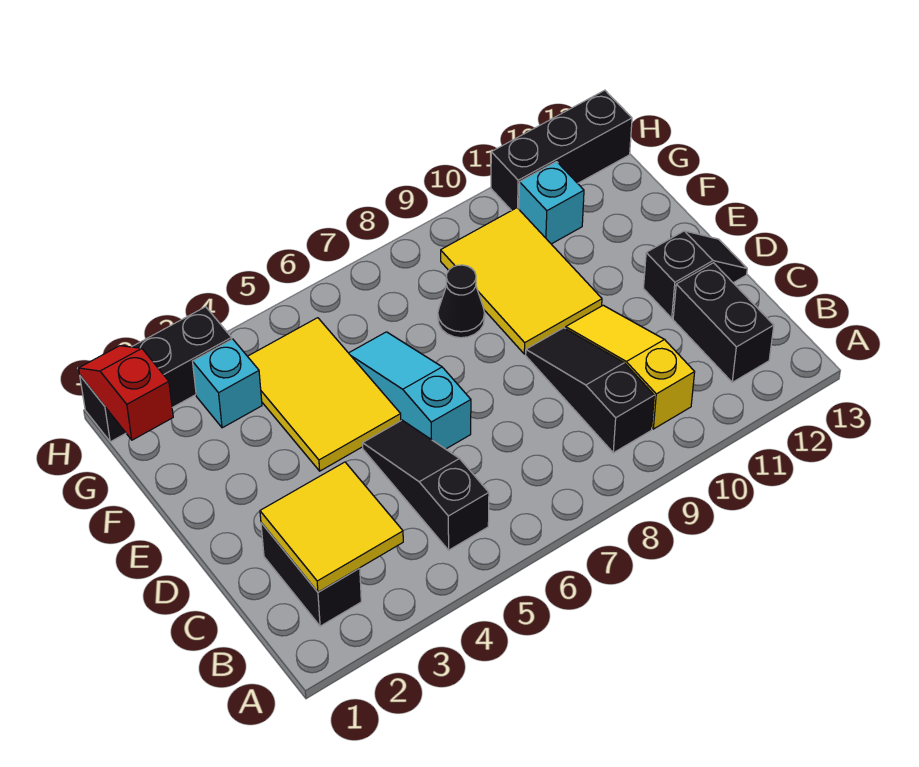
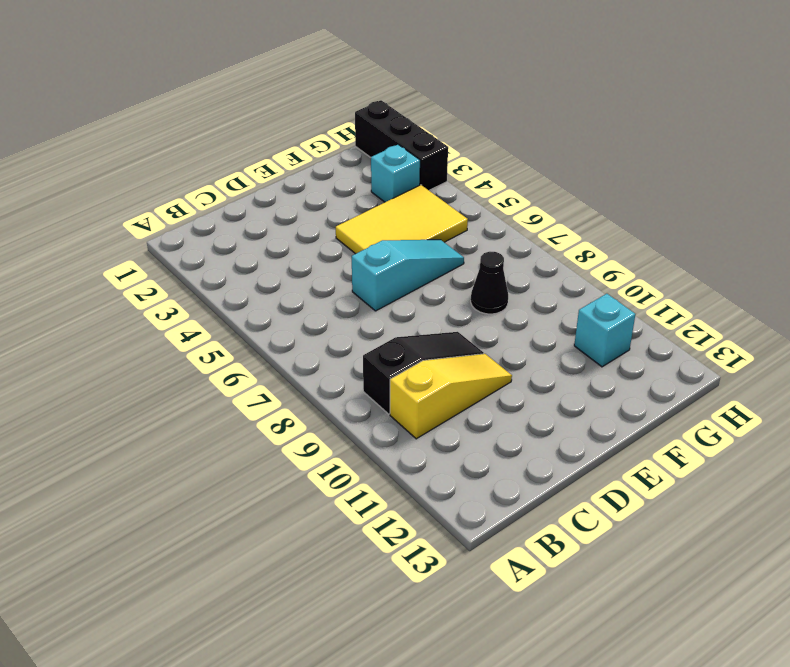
none -> black brick B2:C2 level 1
none -> black slope B5:D5 level 1 top B
none -> black brick B12:C12 level 1

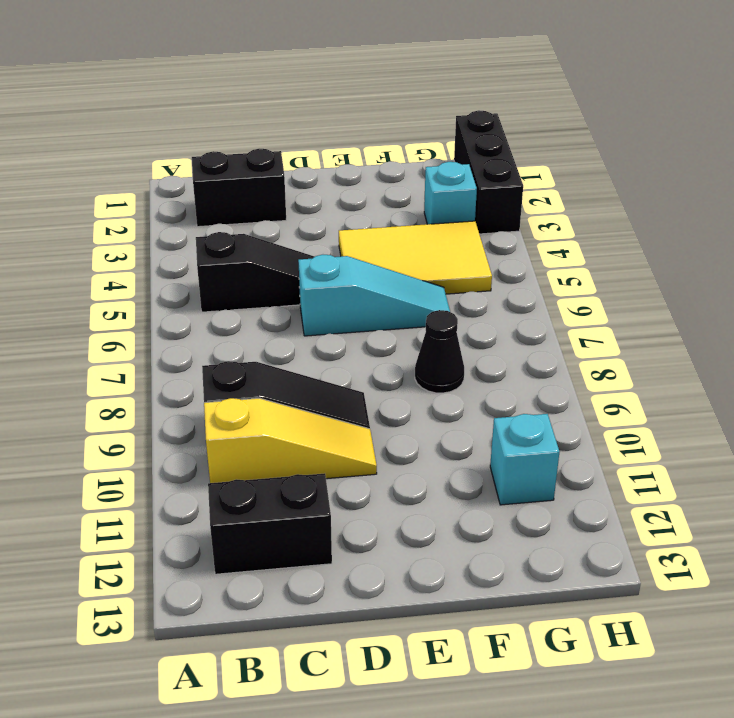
none -> black slope D12:D13 level 1 top 12
none -> yellow tile E9:G10 level 1
none -> black brick H11:H13 level 1

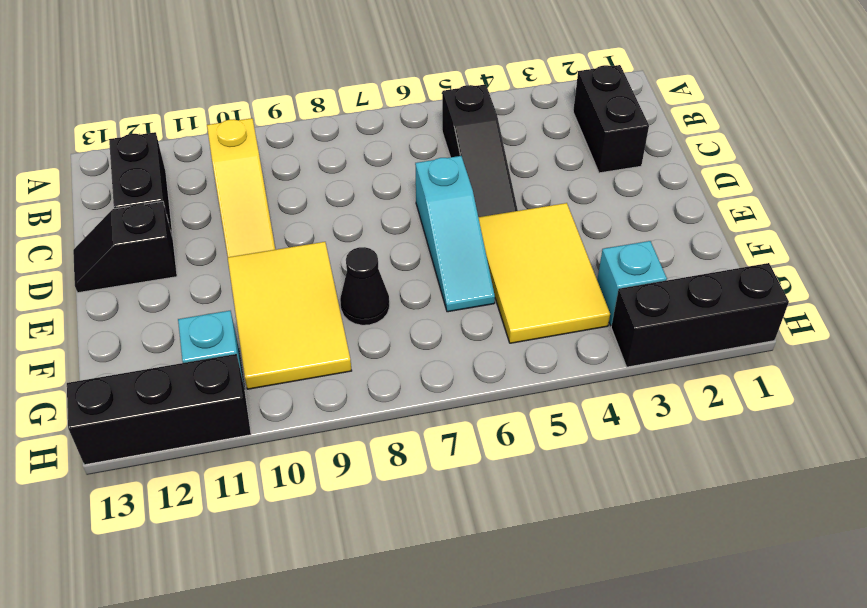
none -> black slope B9:D9 level 1 top B
none -> yellow tile B2:C3 level 2
none -> red slope G1:H1 level 2 top G

